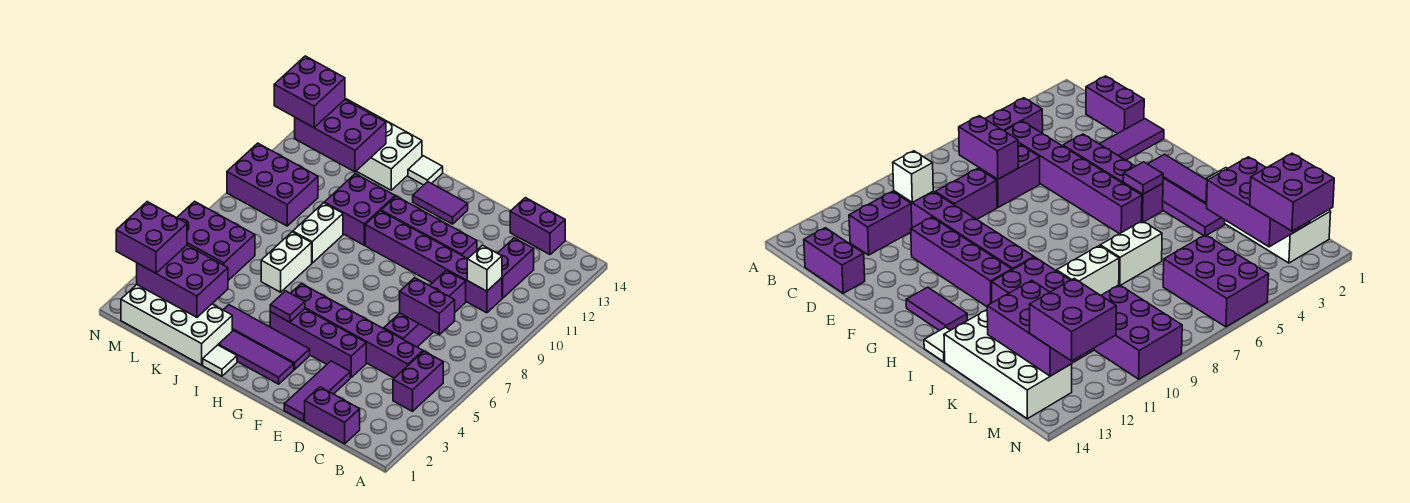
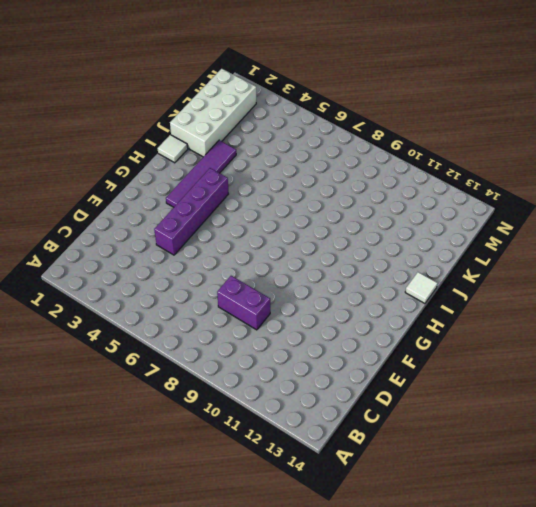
none -> purple brick B4:B5 level 1
none -> purple brick C1:D1 level 1
none -> purple brick C5:H5 level 1
none -> purple brick C10:H10 level 1

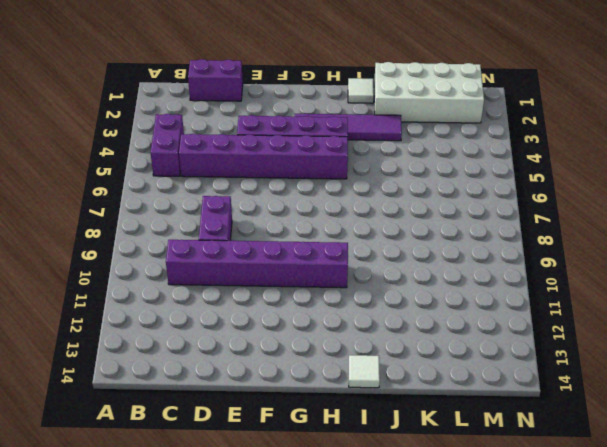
none -> purple brick C11:C12 level 1
none -> purple brick C14:D14 level 1
none -> purple brick D6:D7 level 1
none -> purple tile E1:E3 level 1

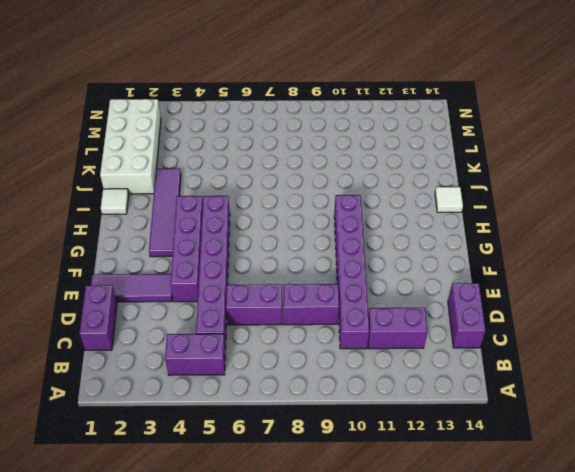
none -> purple brick E11:H11 level 1
none -> purple tile G2:I2 level 1
none -> purple tile G13:H13 level 1
none -> purple brick I10:J11 level 1

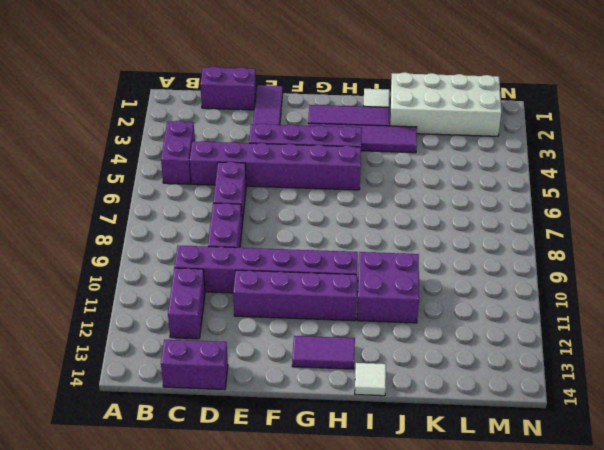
none -> white brick J6:J7 level 1
none -> white brick J8:J9 level 1
none -> white brick J13:M14 level 1
none -> purple brick L5:N6 level 1

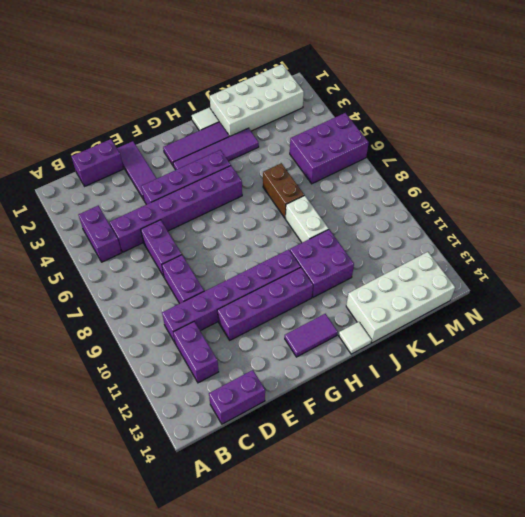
brown brick J6:J7 level 1 -> white brick J6:J7 level 1
none -> purple brick L9:N10 level 1
none -> purple brick C7:D7 level 2
none -> white brick C10 level 2
none -> purple tile H4 level 2

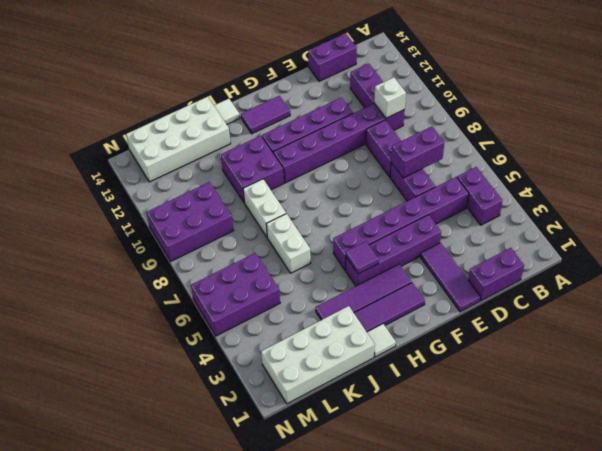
none -> purple brick K2:M3 level 2
none -> purple brick K12:M13 level 2
none -> purple brick M2:N3 level 3
none -> purple brick M12:N13 level 3

